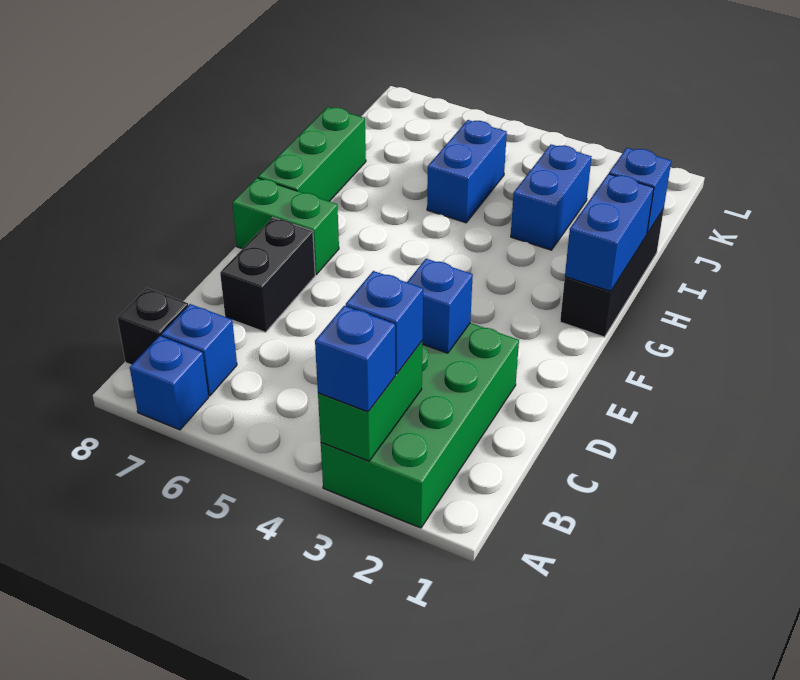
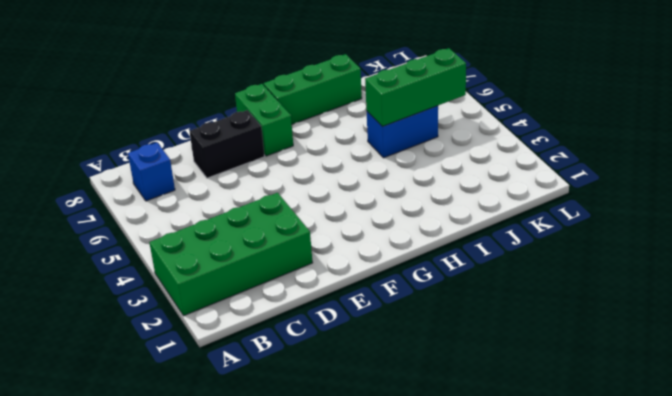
green brick I5:K5 level 2 -> none
none -> blue brick A7 level 1
none -> black brick B8 level 1
none -> black brick G1:I1 level 1

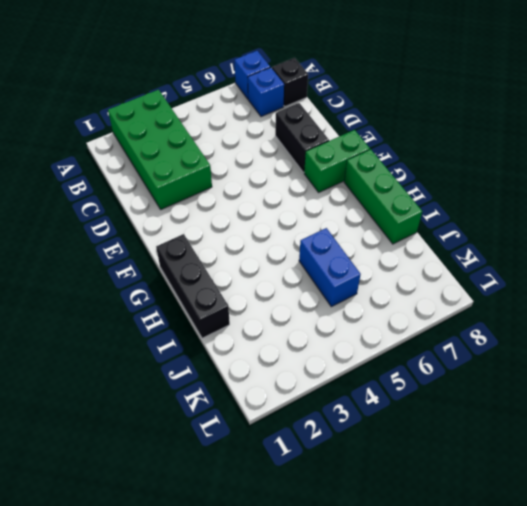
none -> blue brick I3:J3 level 1
none -> green brick A3:B3 level 2
none -> blue brick D3 level 2

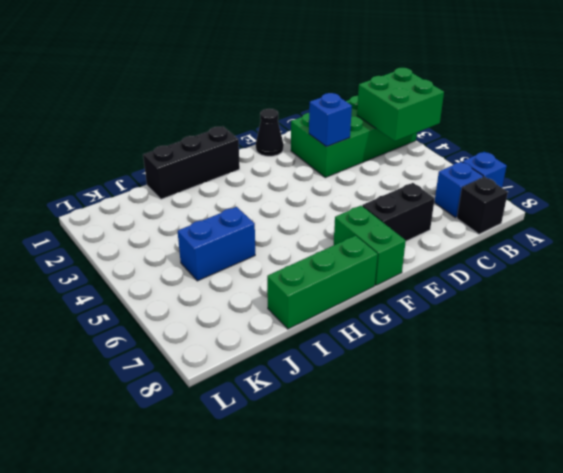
green brick A3:B4 level 2 -> green brick A3:B3 level 2
black cone E1 level 1 -> none
none -> blue brick I3:J3 level 1
none -> blue brick G1:H1 level 2
none -> blue brick I1 level 2

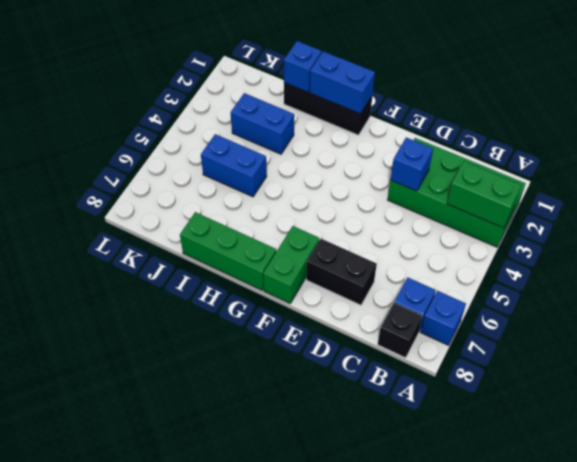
none -> blue brick A3 level 3
none -> blue brick B3 level 3

